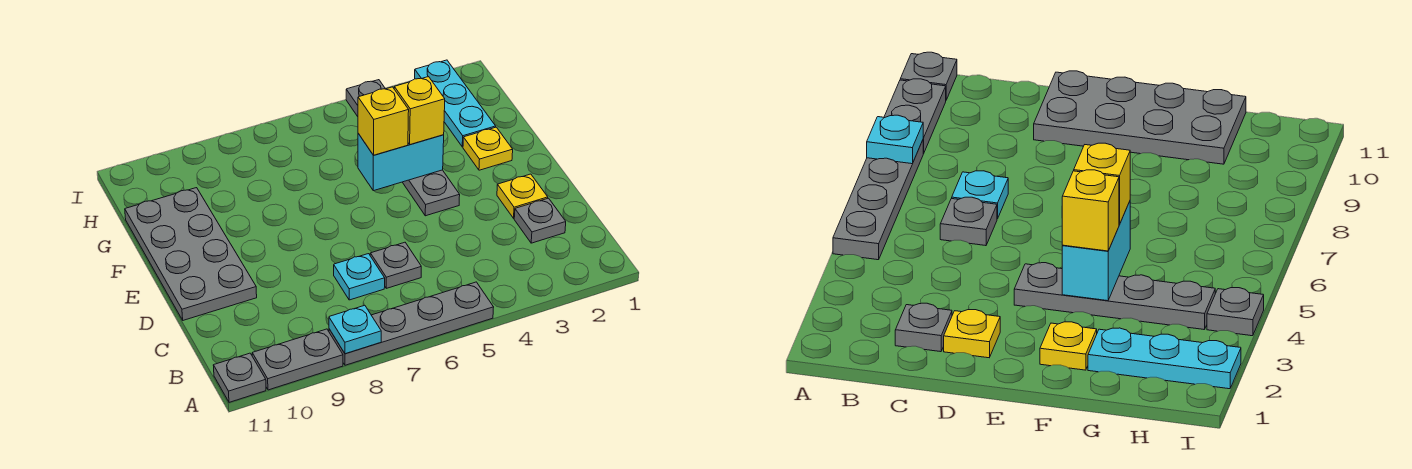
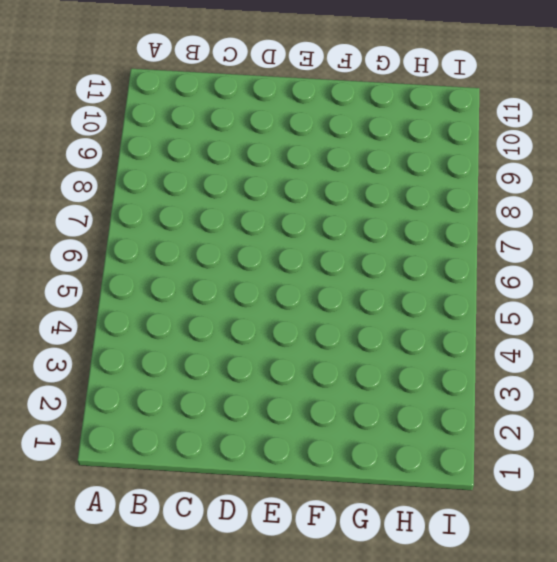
none -> grey plate A5:A8 level 1
none -> grey plate A9:A10 level 1
none -> grey plate A11 level 1

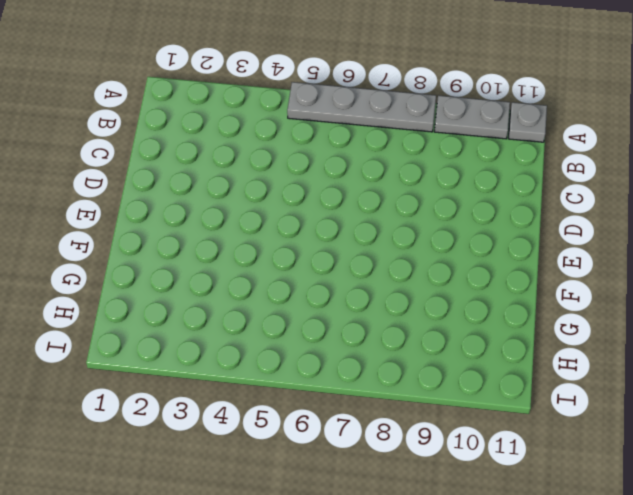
none -> grey plate C2 level 1
none -> grey plate C6 level 1
none -> cyan plate C7 level 1

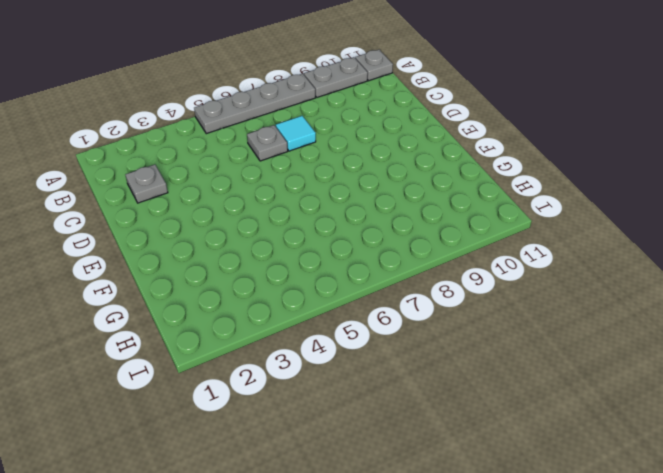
cyan tile C7 level 1 -> cyan plate C7 level 1
none -> yellow plate D2 level 1
none -> grey plate D10:G11 level 1
none -> grey plate E4:H4 level 1

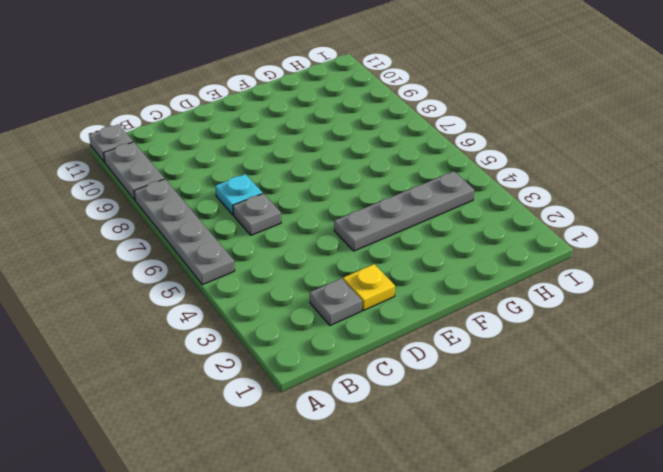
none -> grey plate D10:G11 level 1
none -> yellow plate F2 level 1
none -> cyan plate G2:I2 level 1

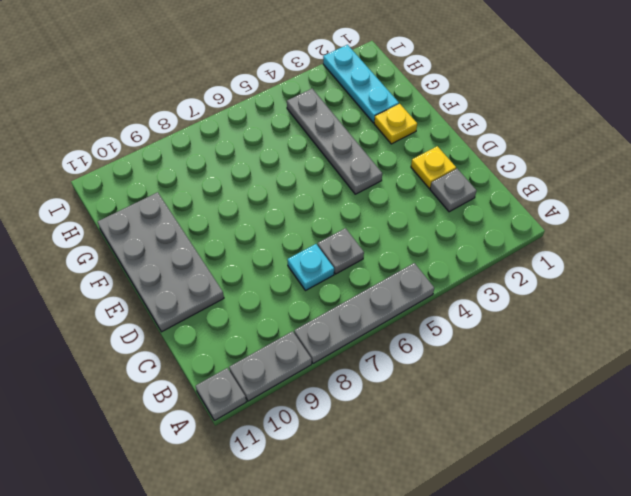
none -> grey plate I4 level 1
none -> cyan plate A8 level 2
none -> cyan brick F4:F5 level 2

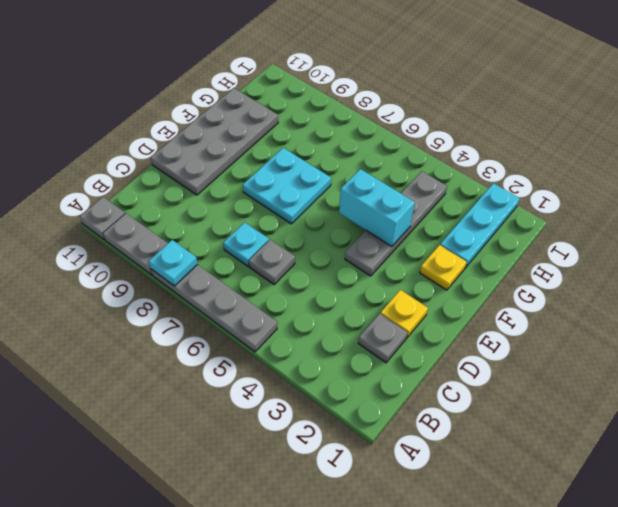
cyan plate E7:F8 level 1 -> none
none -> grey plate I4 level 1
none -> yellow brick F4 level 3
none -> yellow brick F5 level 3

